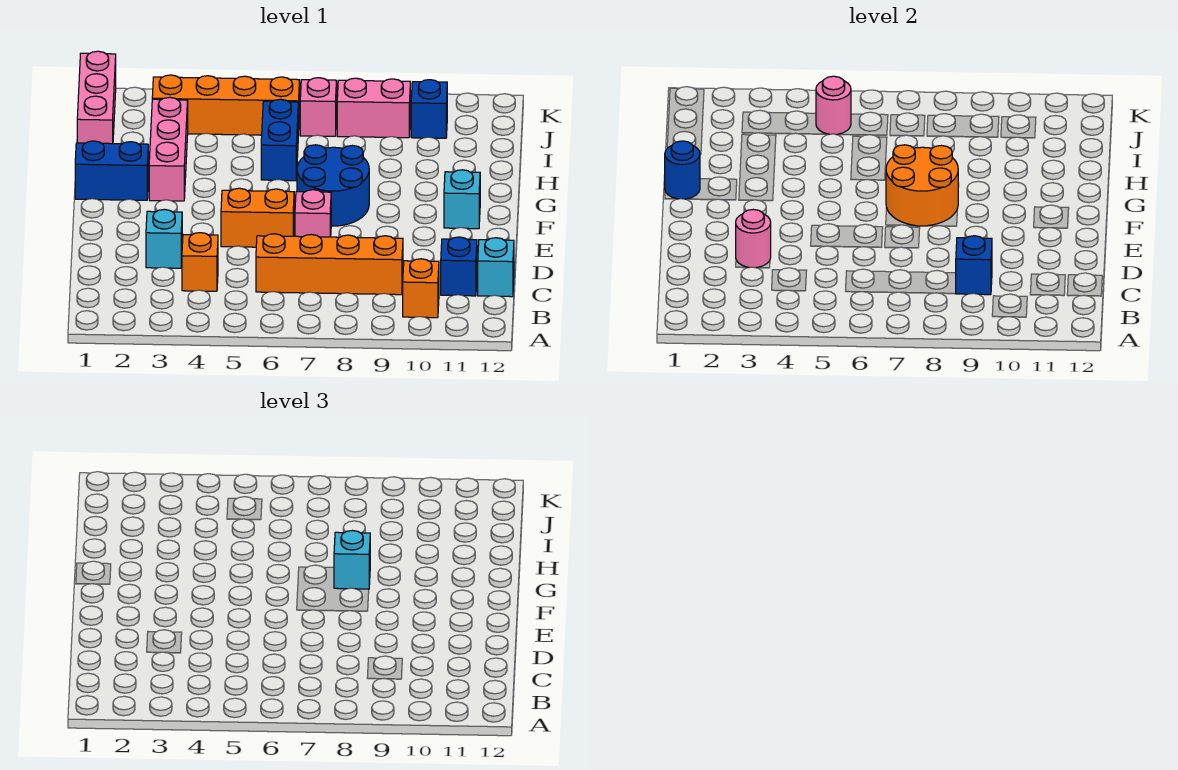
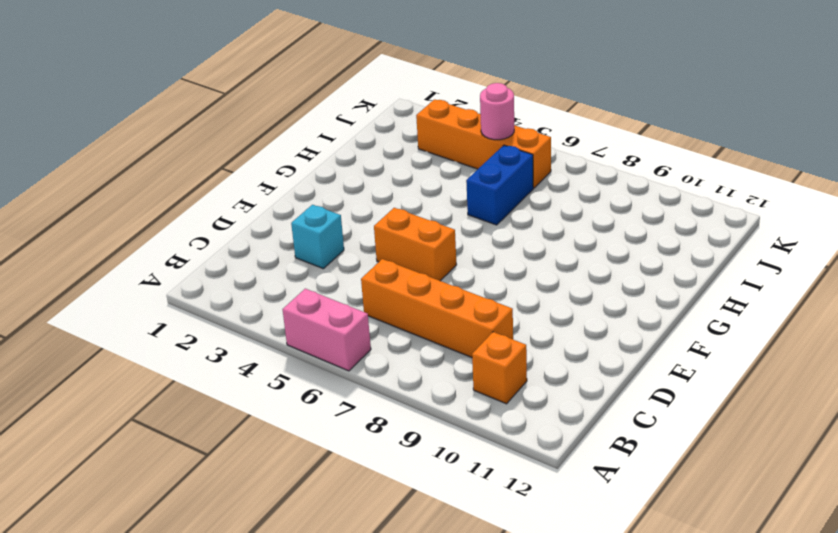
pink brick A5:A6 level 1 -> pink brick J8:J9 level 1
none -> orange brick C4 level 1
none -> blue brick C11 level 1
none -> cyan brick C12 level 1

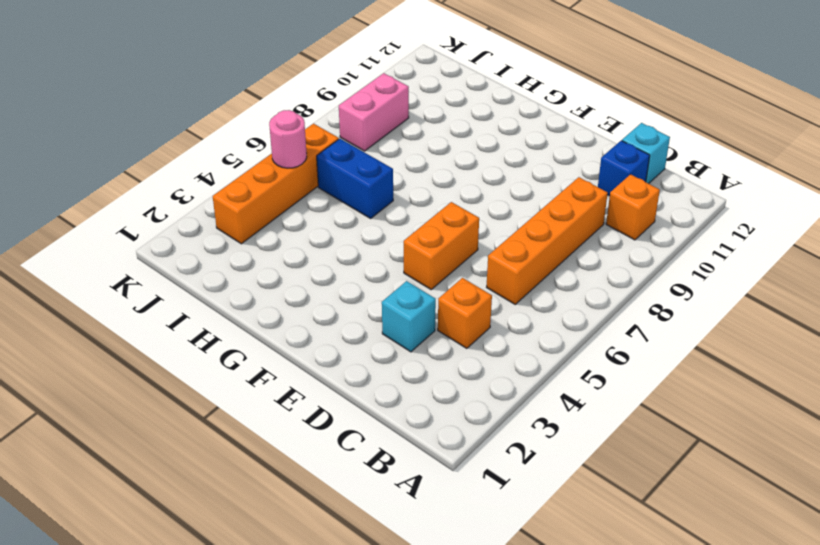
none -> pink brick E7 level 1
none -> blue round brick F7:G8 level 1
none -> cyan brick F11 level 1

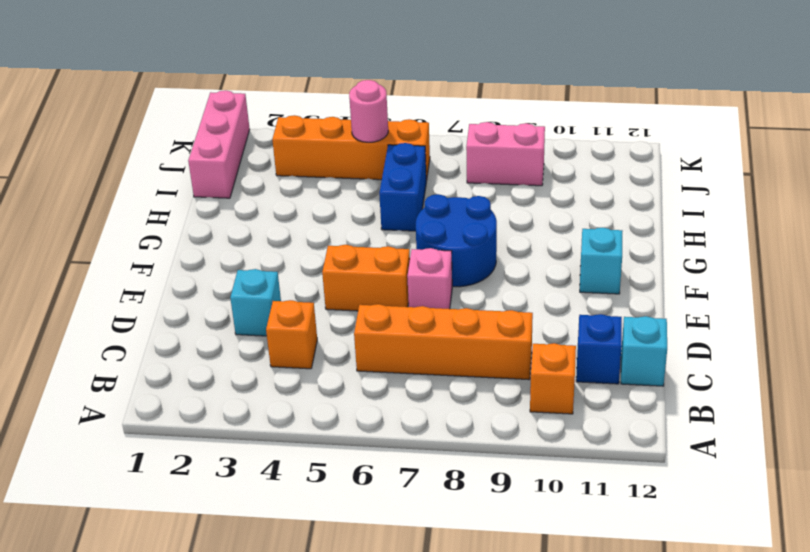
none -> blue brick G1:G2 level 1
none -> pink brick G3:I3 level 1
none -> pink brick J7 level 1

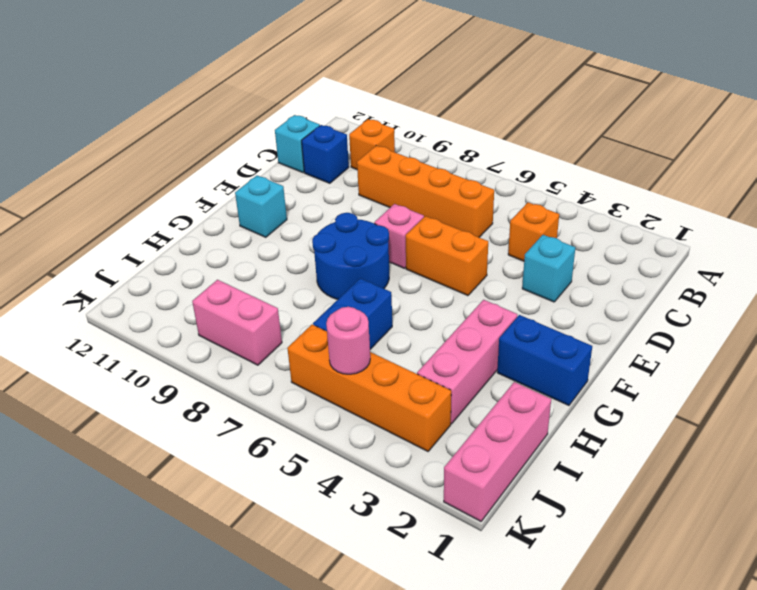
none -> pink brick J7 level 1
none -> blue brick J10 level 1
none -> blue brick C9 level 2

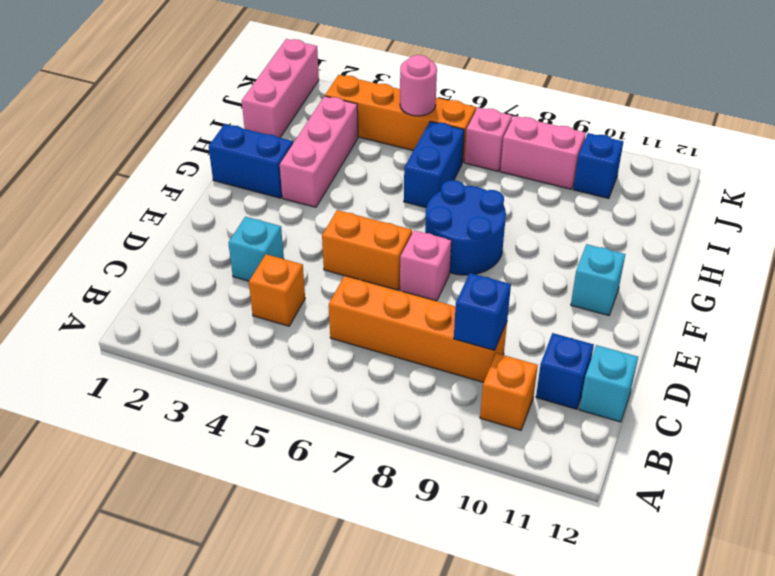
none -> pink round brick D3 level 2
none -> orange round brick F7:G8 level 2
none -> blue round brick G1 level 2

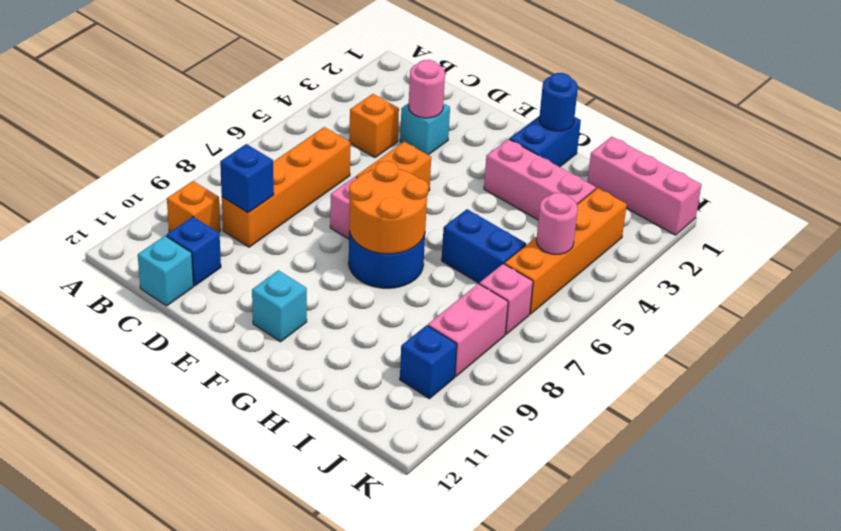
none -> cyan brick G8 level 3

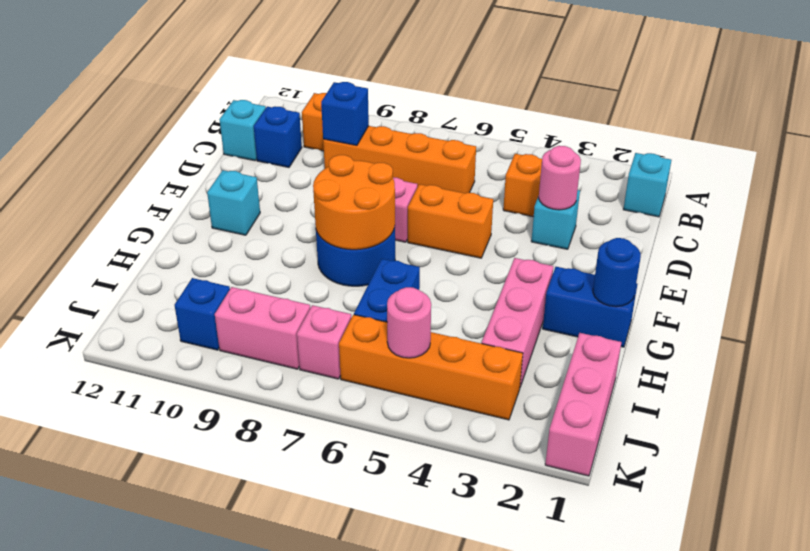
cyan brick B1 level 1 -> cyan brick G8 level 3

